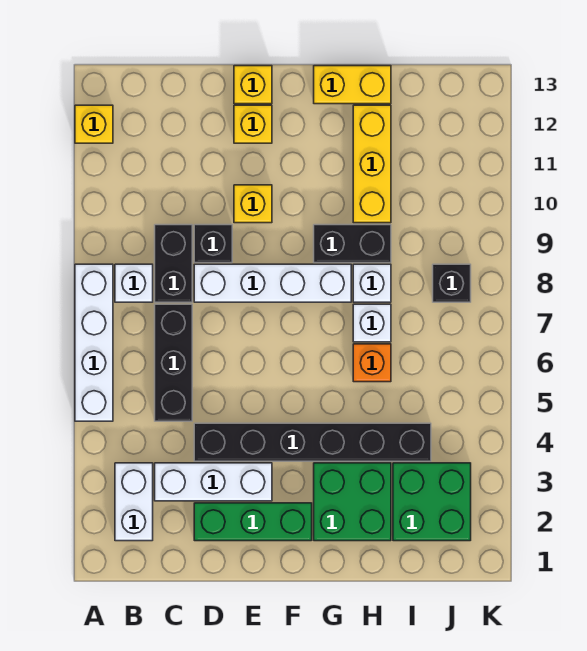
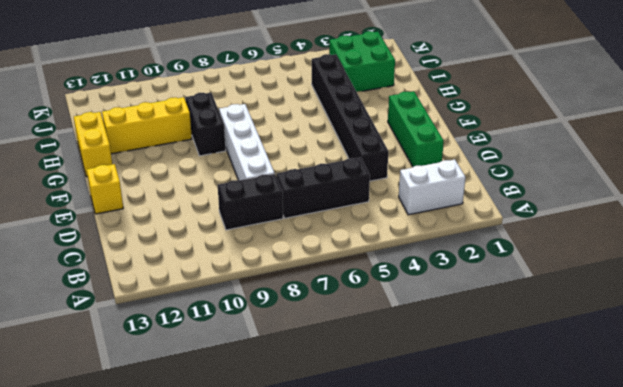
none -> white brick A5:A8 level 1
none -> yellow brick A12 level 1
none -> white brick B8 level 1

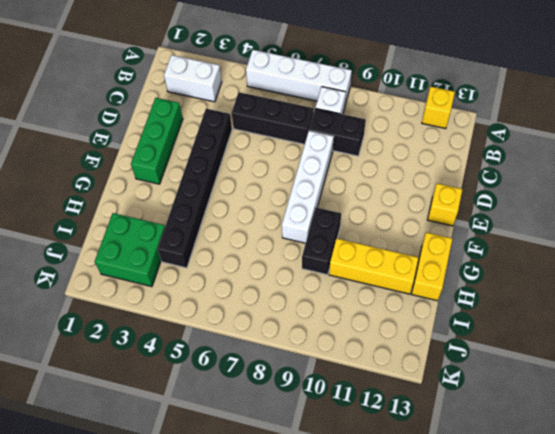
none -> white brick C3:E3 level 1
none -> black brick D9 level 1
none -> yellow brick E10 level 1

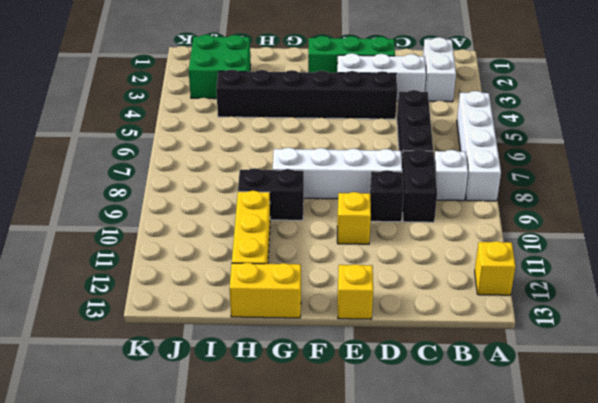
none -> yellow brick E12 level 1
none -> green brick G2:H3 level 1
none -> orange brick H6 level 1

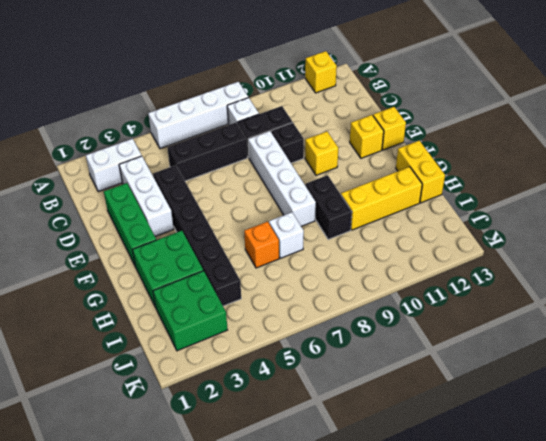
none -> white brick H8 level 1
none -> black brick J8 level 1

